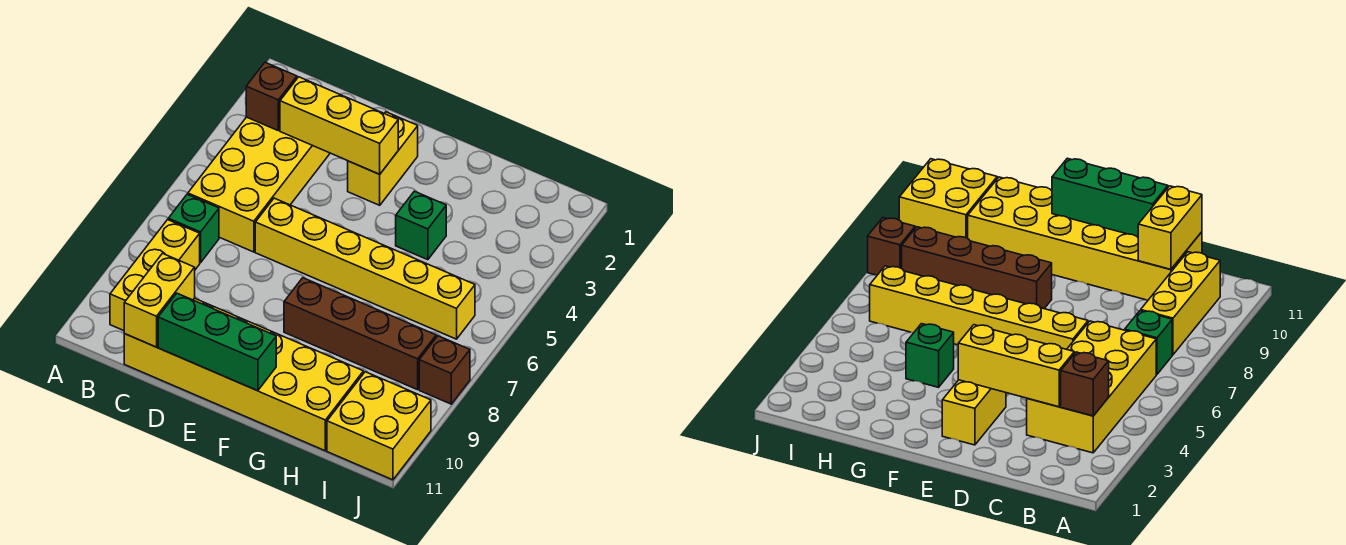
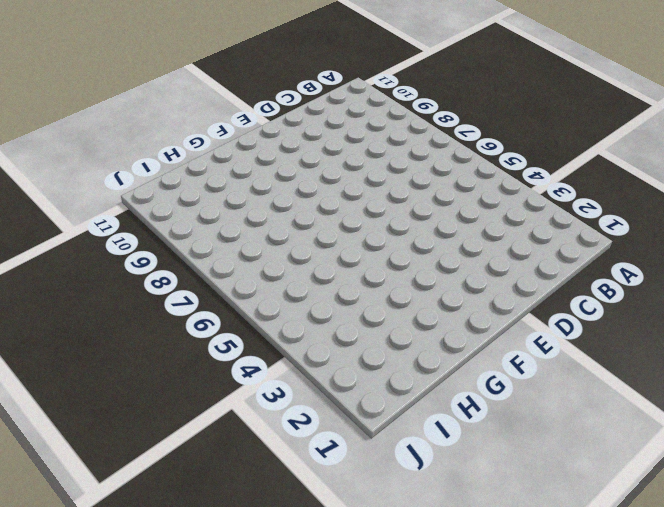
none -> yellow brick B3:C6 level 1
none -> green brick B7 level 1
none -> yellow brick B8:B10 level 1

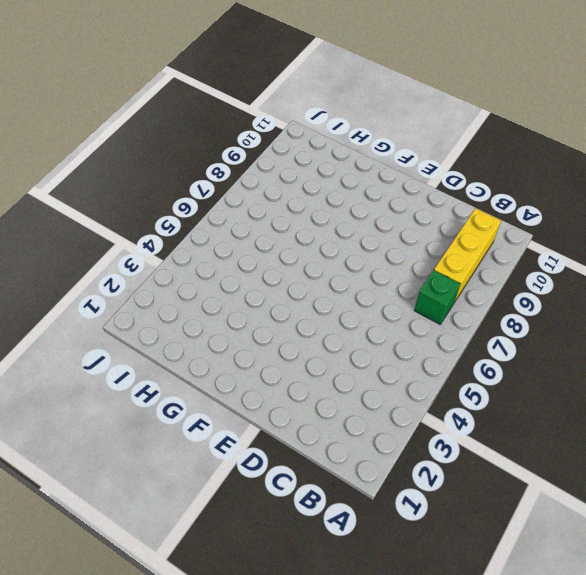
none -> yellow brick B3:C6 level 1
none -> yellow brick C10:H11 level 1
none -> yellow brick D6:I6 level 1

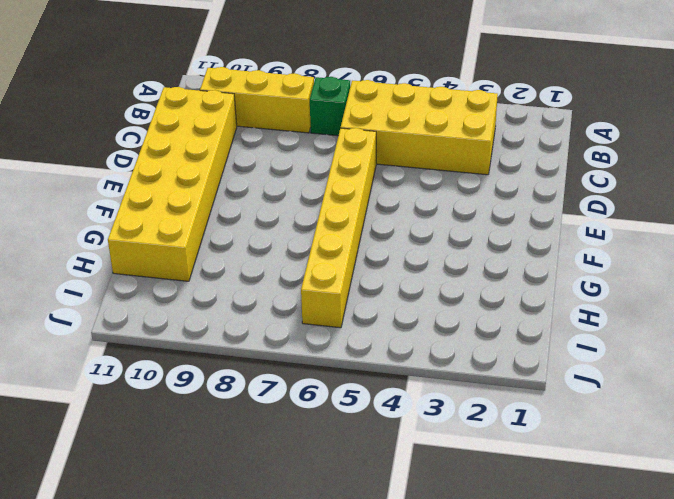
none -> yellow brick E2:E3 level 1
none -> brown brick F8:I8 level 1
none -> green brick G4 level 1

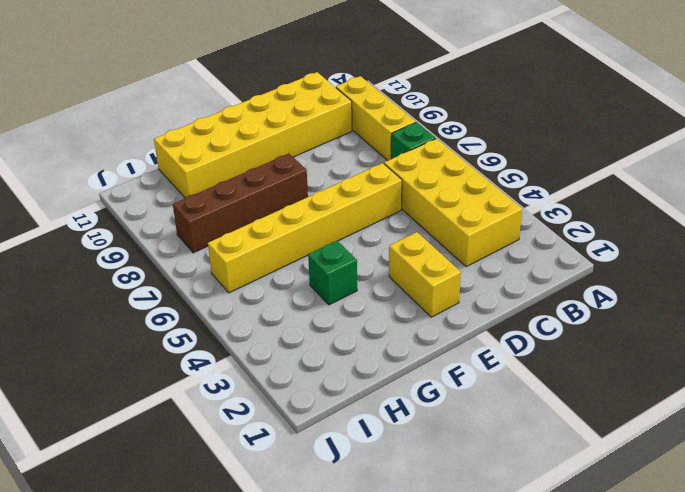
none -> yellow brick I10:J11 level 1
none -> brown brick J8 level 1
none -> brown brick B3 level 2

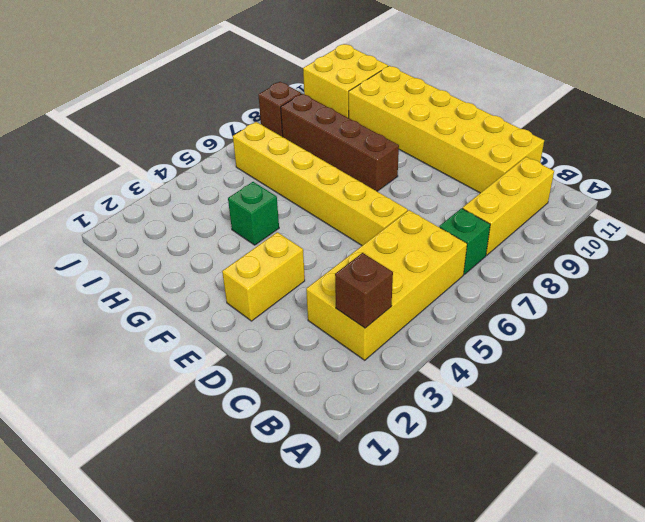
none -> yellow brick C3:E3 level 2
none -> yellow brick C10:C11 level 2
none -> green brick D11:F11 level 2

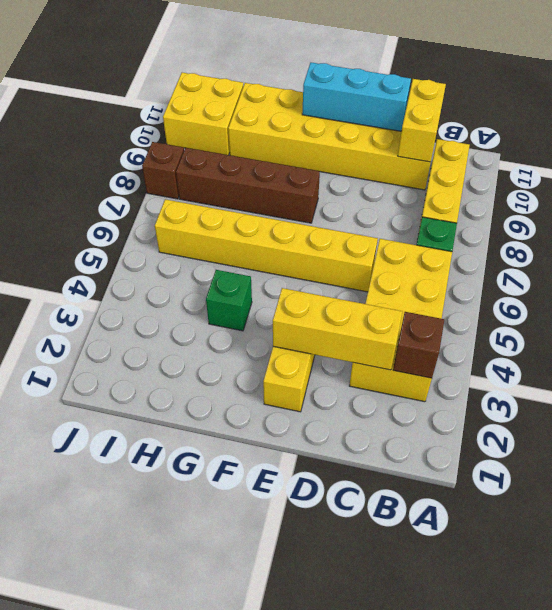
cyan brick D11:F11 level 2 -> green brick D11:F11 level 2

